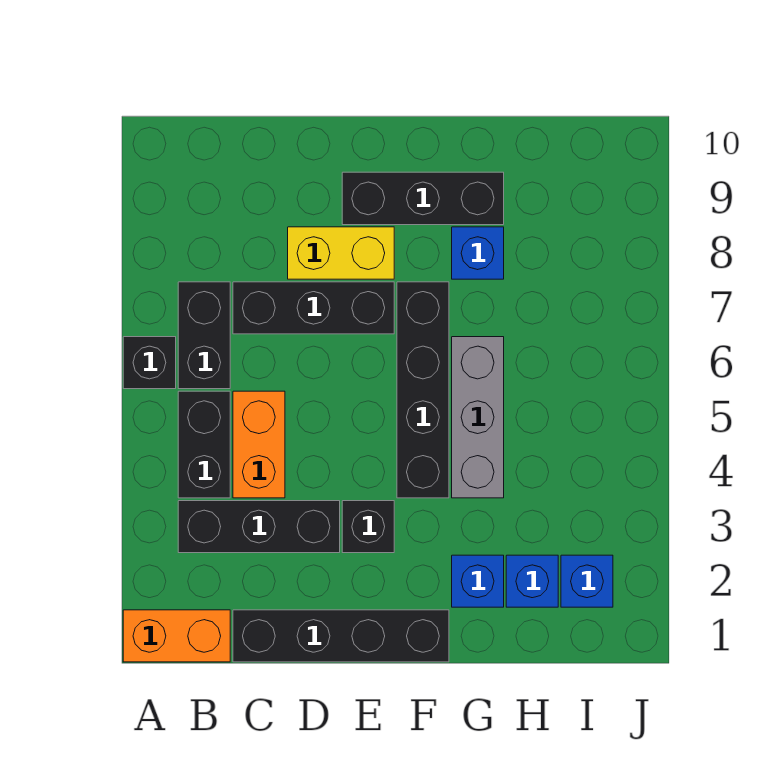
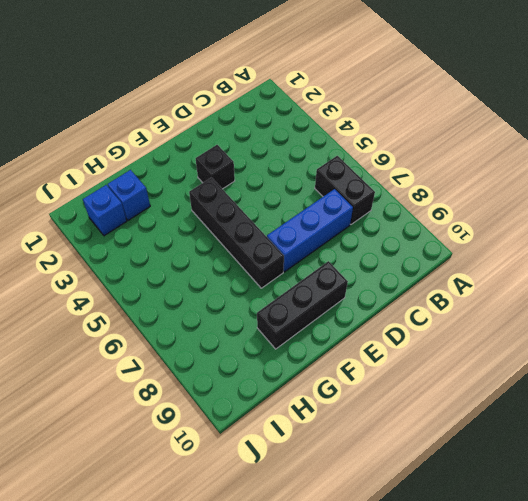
blue brick C7:E7 level 1 -> black brick C7:E7 level 1
none -> orange brick A1:B1 level 1
none -> black brick A6 level 1
none -> black brick B3:D3 level 1

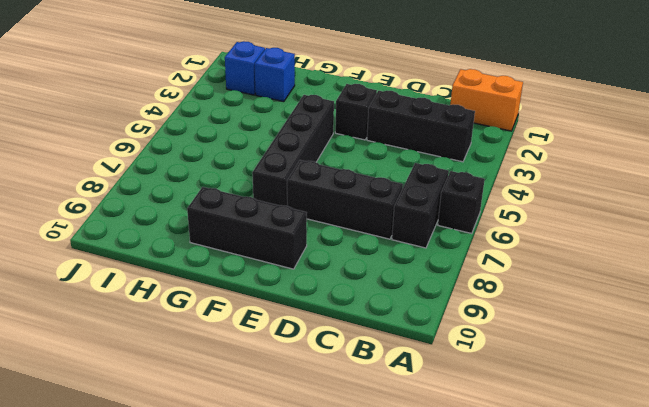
none -> black brick B4:B5 level 1
none -> black brick C1:F1 level 1
none -> orange brick C4:C5 level 1

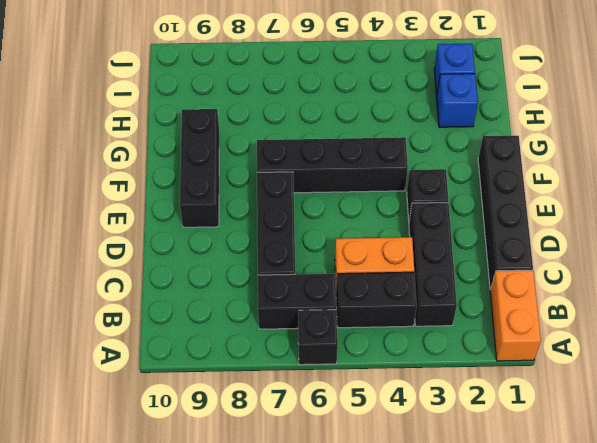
none -> yellow brick D8:E8 level 1
none -> blue brick G2 level 1
none -> grey brick G4:G6 level 1

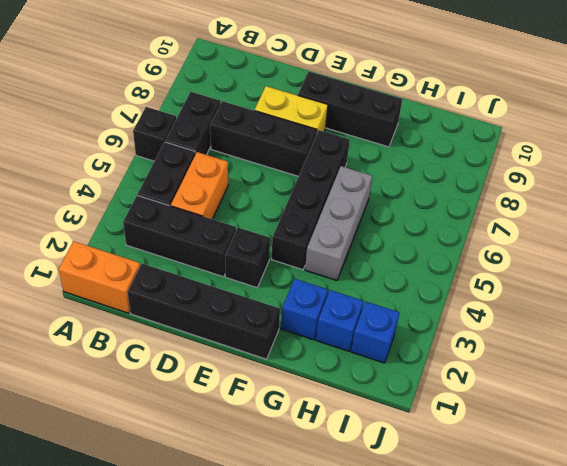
none -> blue brick G8 level 1

